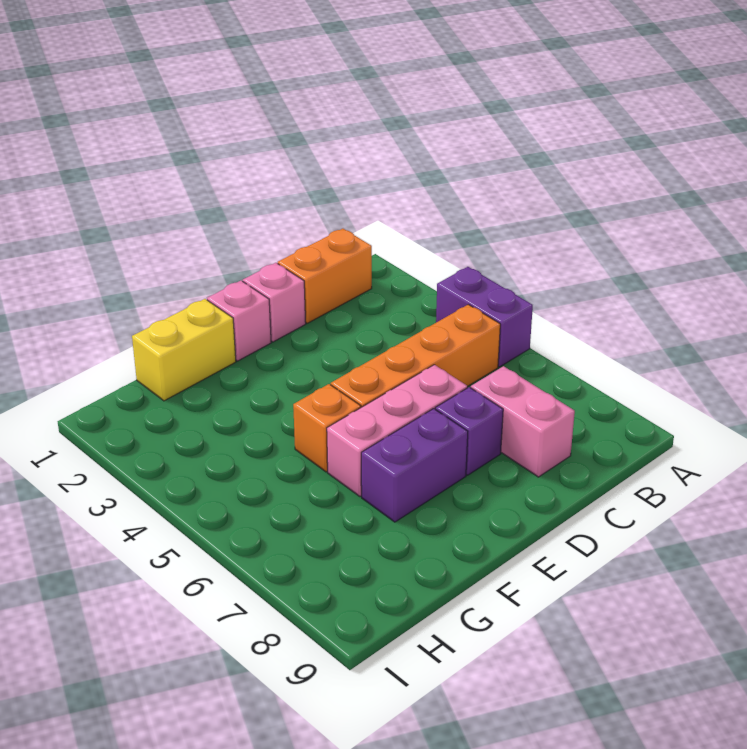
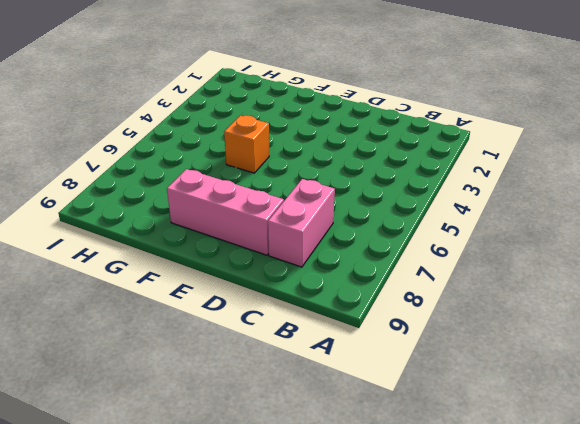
pink brick D8:F8 level 1 -> pink brick D6:F6 level 1
none -> purple brick A4:A5 level 1
none -> orange brick B1:C1 level 1

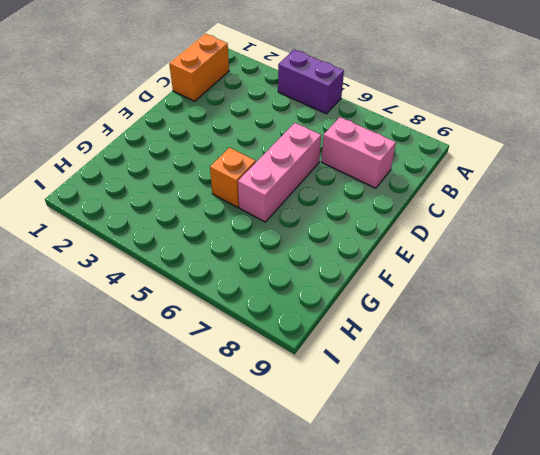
none -> orange brick B5:E5 level 1
none -> pink brick D1 level 1

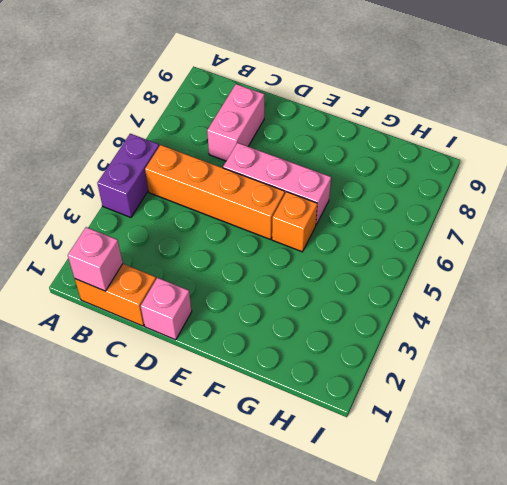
pink brick B1 level 2 -> pink brick E1 level 1
none -> purple brick D7 level 1
none -> purple brick E7:F7 level 1

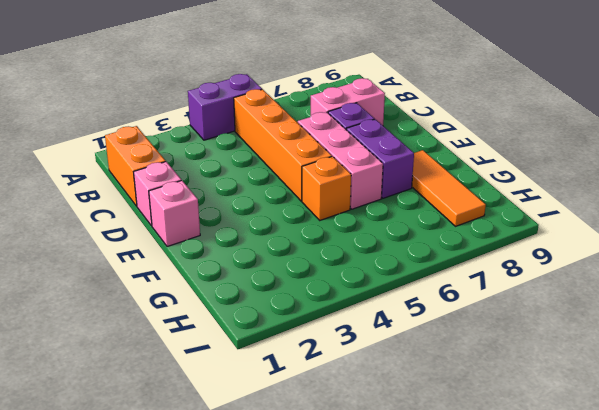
orange tile F8:H8 level 1 -> none
none -> yellow brick F1:G1 level 1

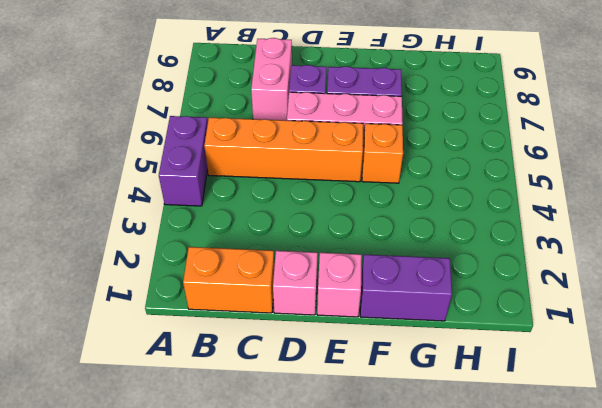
purple brick F1:G1 level 1 -> yellow brick F1:G1 level 1

